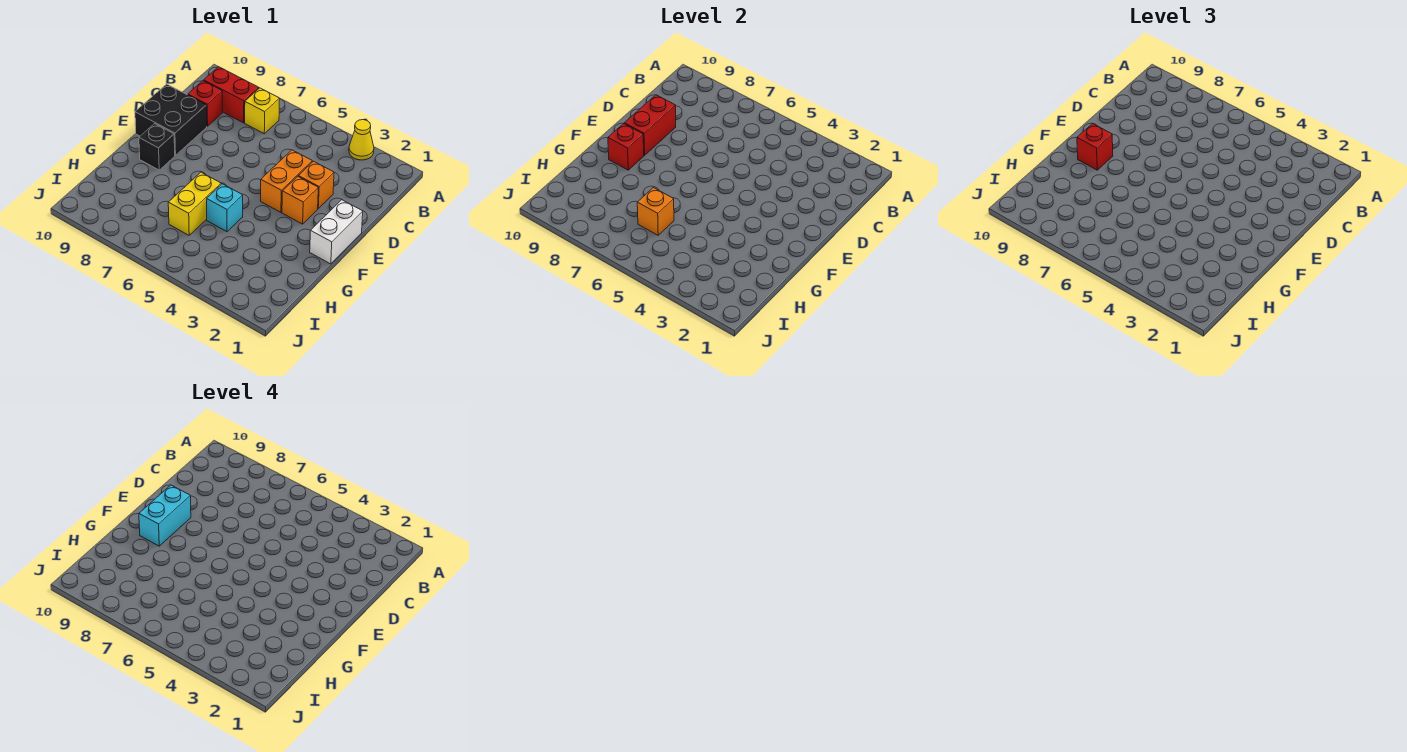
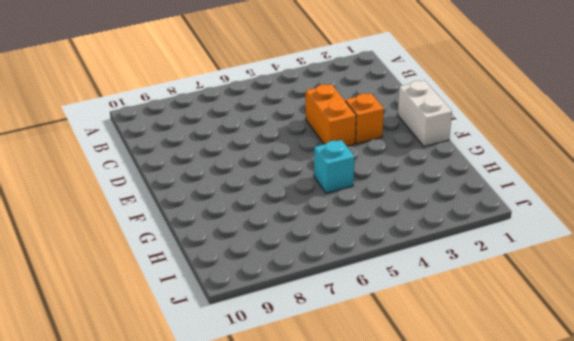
none -> yellow cone A3 level 1
none -> yellow brick B7 level 1
none -> red brick B8:B9 level 1

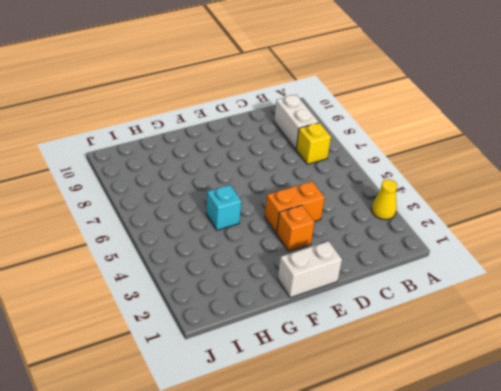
white brick B8:B9 level 1 -> red brick B8:B9 level 1
none -> red brick C9 level 1
none -> orange brick D3 level 1
none -> black brick D9:E10 level 1

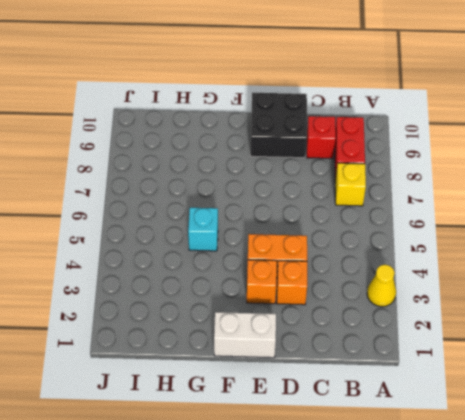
none -> black brick F9 level 1
none -> yellow brick G6:H6 level 1
none -> red brick D9:E9 level 2

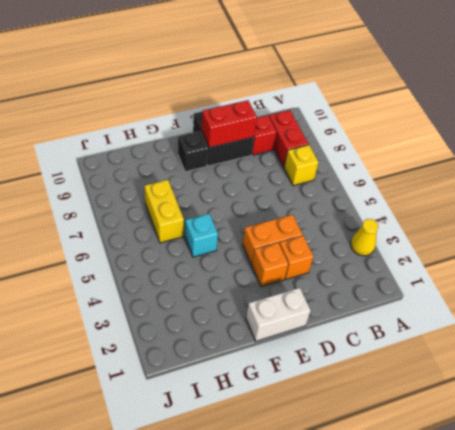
yellow brick H6:H7 level 1 -> yellow brick G6:H6 level 1
none -> red brick F9 level 2
none -> orange brick H6 level 2
none -> red brick F9 level 3

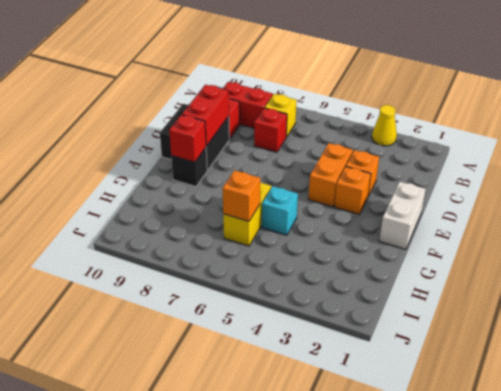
red brick C7 level 1 -> red brick F9 level 3
none -> cyan brick E9:F9 level 4

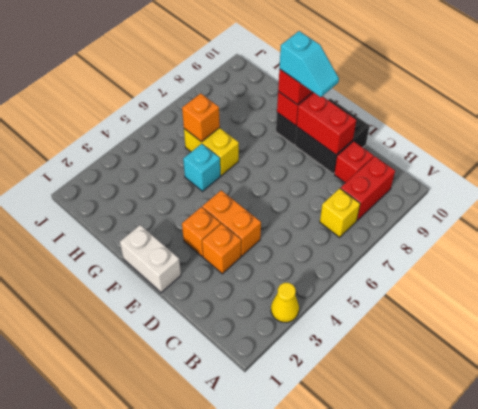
cyan slope E9:F9 level 4 top F -> cyan brick E9:F9 level 4

